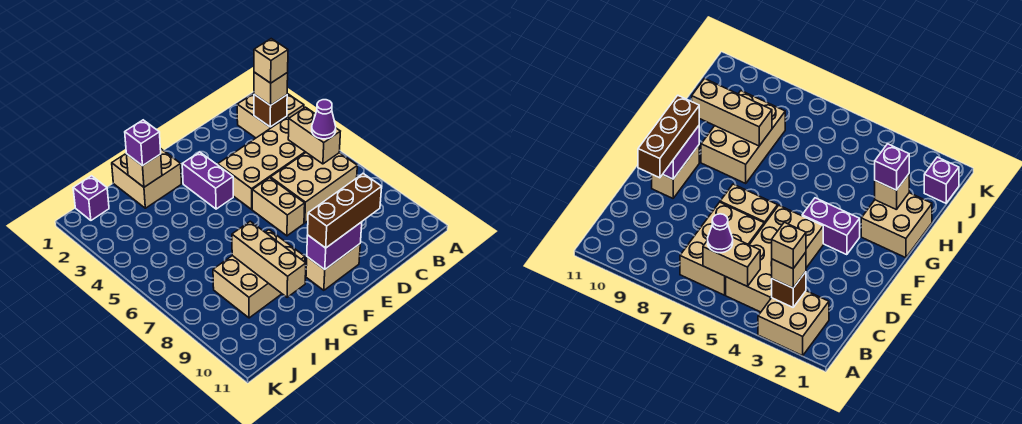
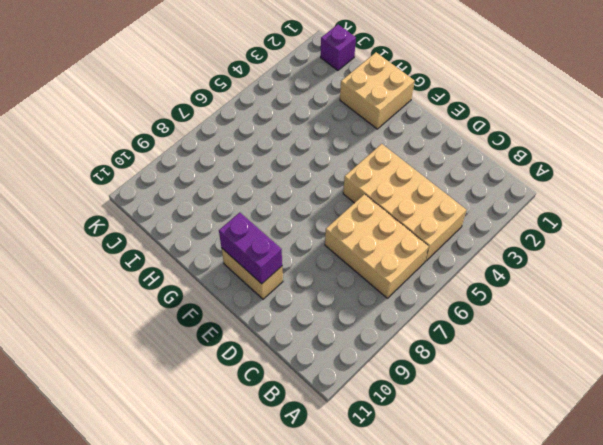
none -> tan brick A2:B3 level 1
none -> tan brick E6:E7 level 1
none -> purple brick F3:F4 level 1

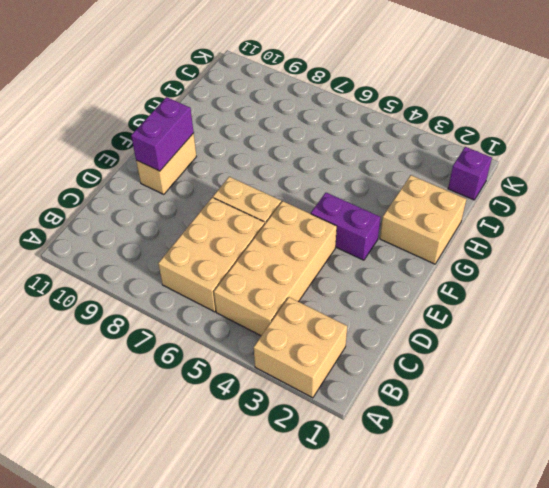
none -> tan brick G8:I9 level 1
none -> brown brick B3 level 2
none -> tan brick B5:B6 level 2

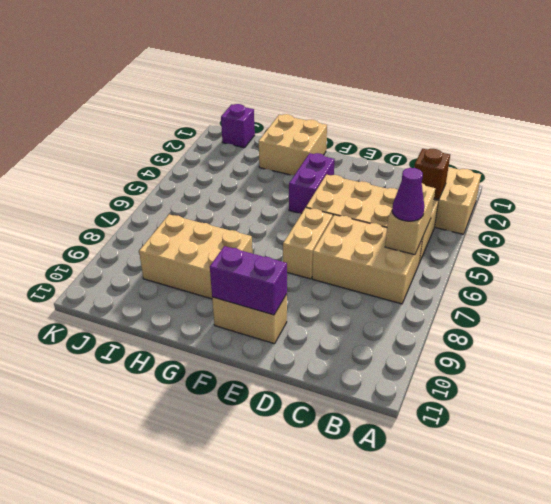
none -> tan brick H2 level 2
none -> tan brick H8:H10 level 2
none -> tan brick B3 level 3

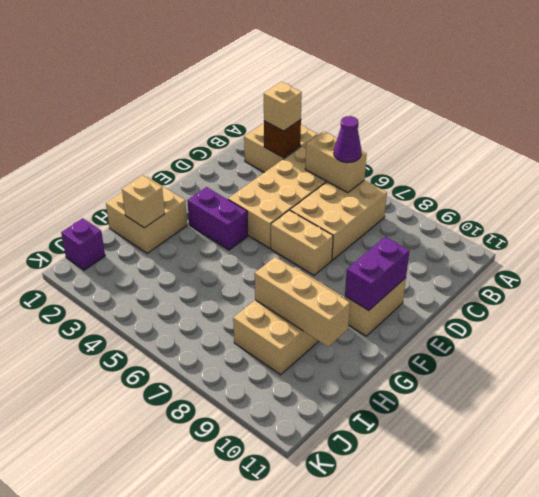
none -> brown brick D10:F10 level 3
none -> purple brick H2 level 3
none -> tan brick B3 level 4

